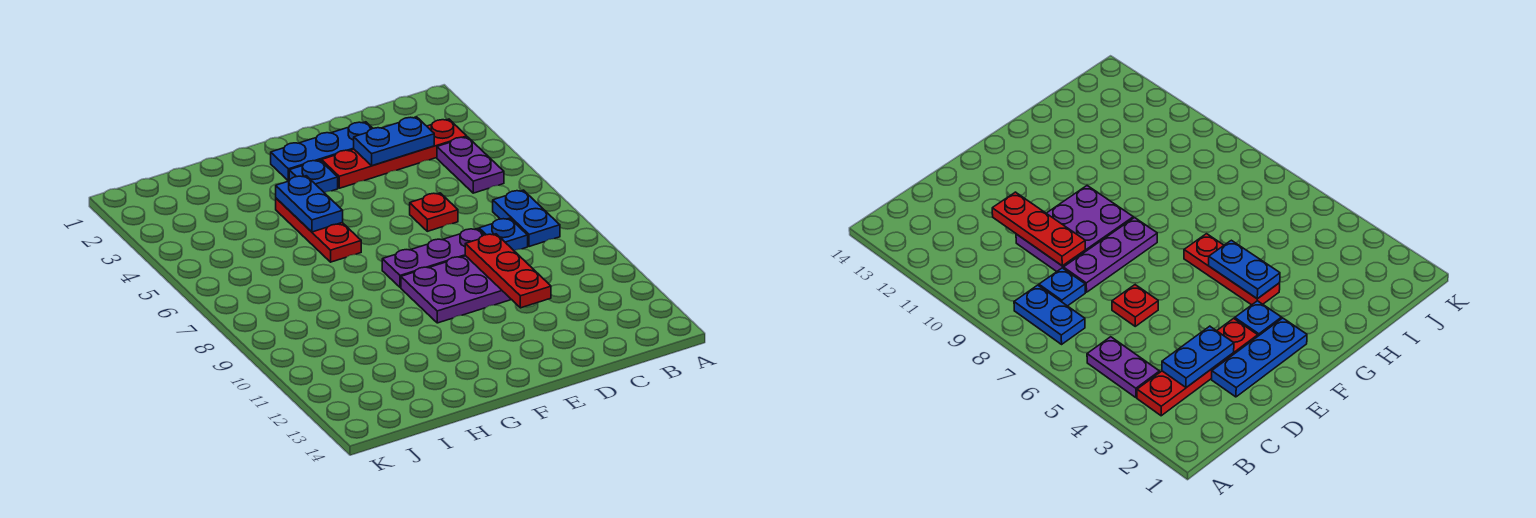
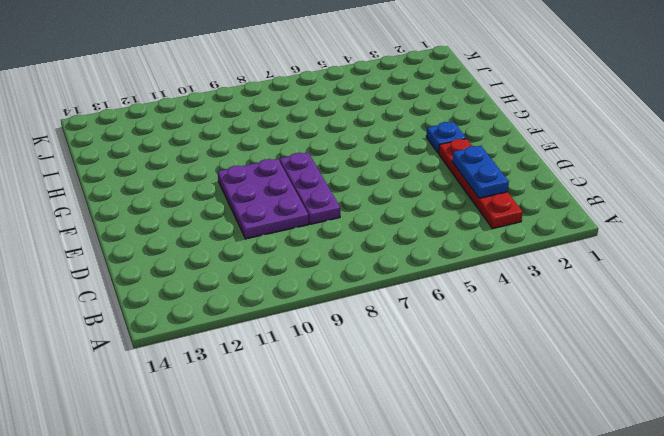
none -> purple plate B4:B5 level 1
none -> blue plate B7:B8 level 1
none -> blue plate C8 level 1

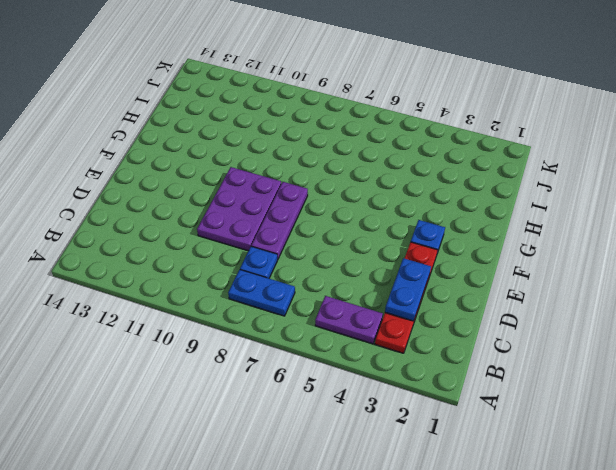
none -> blue plate D2:F2 level 1
none -> red plate D6 level 1
none -> red plate G4:G6 level 1

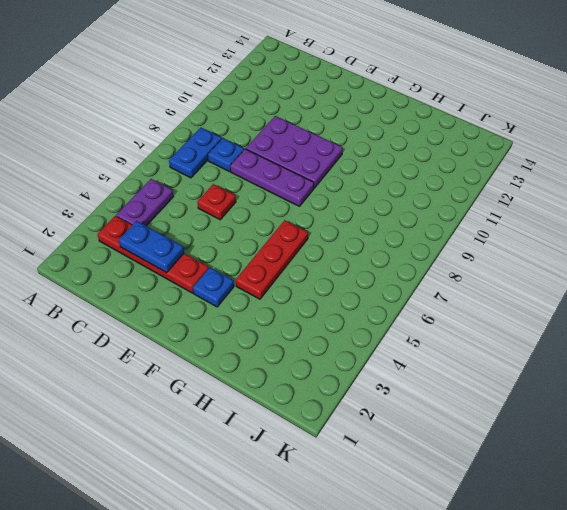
none -> blue plate D2:F2 level 1
none -> red plate D9:D11 level 2
none -> blue plate G4:G5 level 2

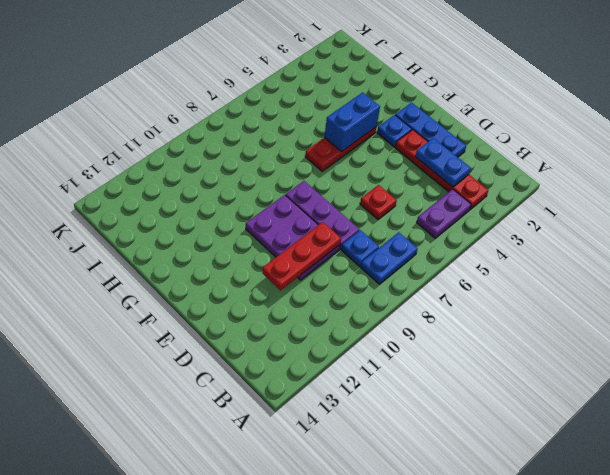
blue brick G4:G5 level 2 -> blue plate G4:G5 level 2

